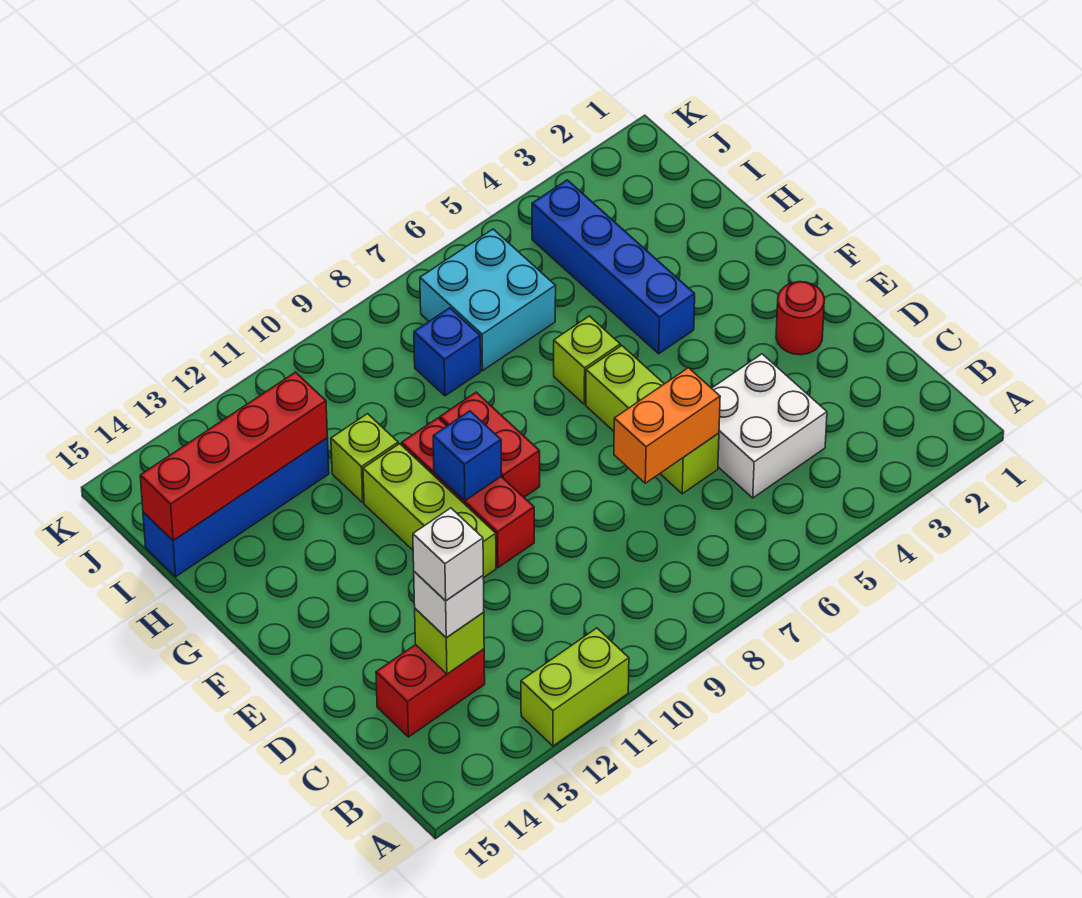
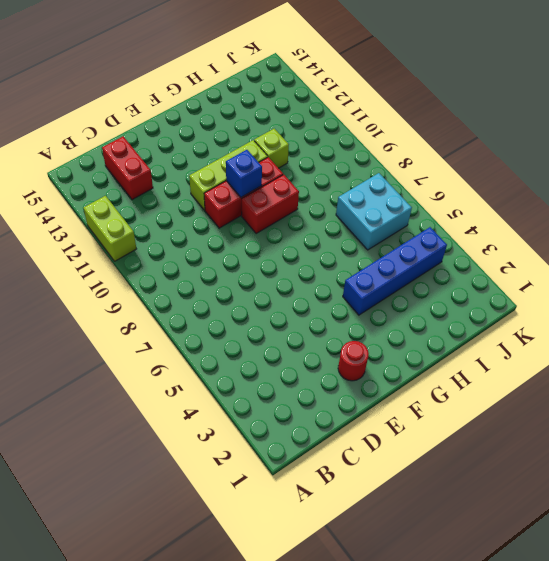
none -> white brick C4:D5 level 1
none -> lime brick D6:F6 level 1
none -> lime brick G6 level 1

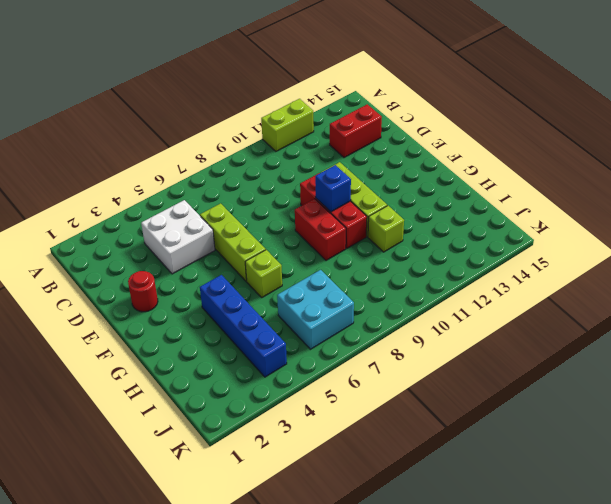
none -> blue brick I8 level 1
none -> blue brick I12:I15 level 1
none -> lime brick C13 level 2

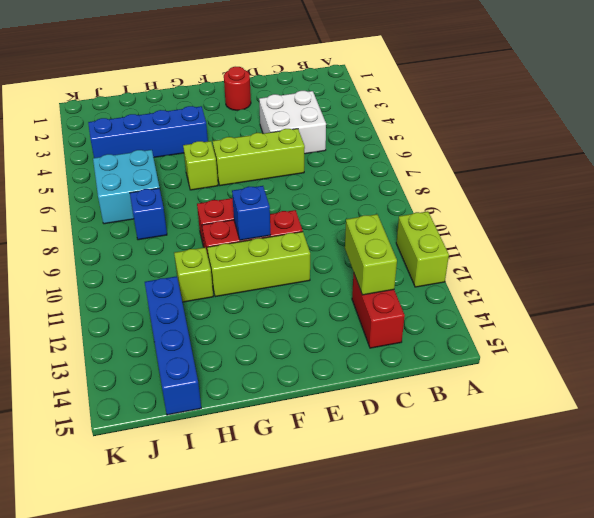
lime brick C12:C13 level 2 -> lime brick C13 level 2
none -> orange brick D6:D7 level 2
none -> red brick I12:I15 level 2
none -> white brick C13 level 3

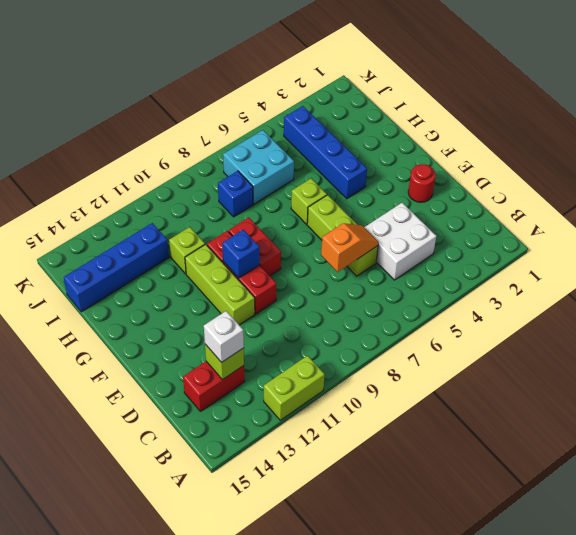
orange slope D6:D7 level 2 top 7 -> orange brick D6:D7 level 2
none -> red brick I12:I15 level 2
none -> white brick C13 level 4

